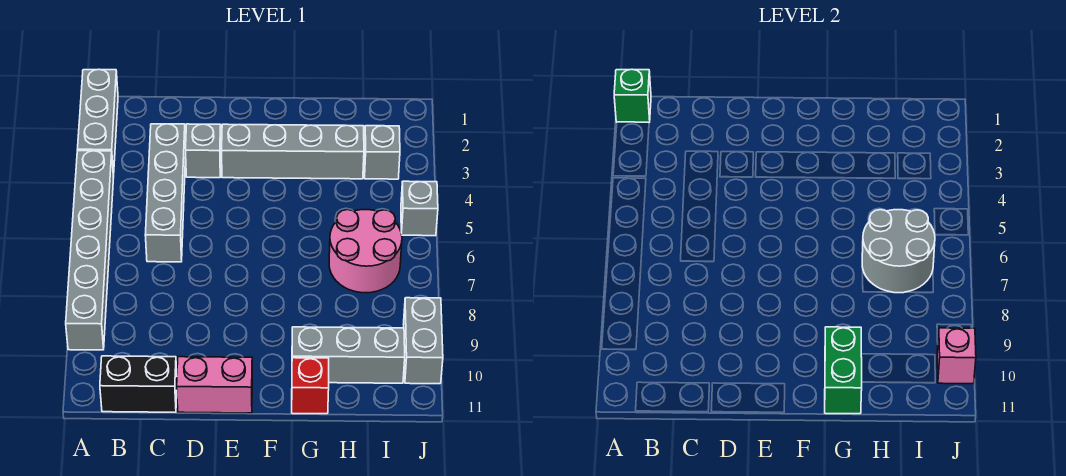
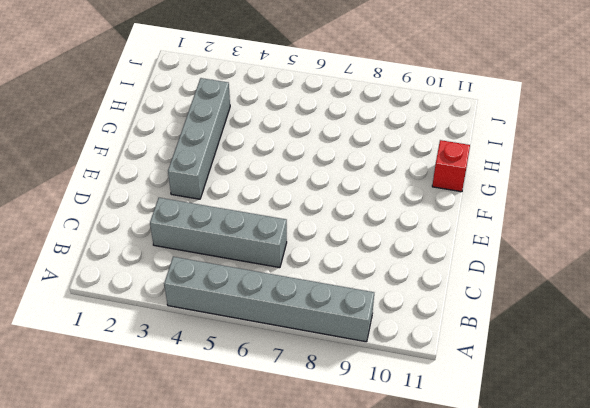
none -> grey brick A1:A3 level 1
none -> black brick B11:C11 level 1
none -> grey brick D3 level 1

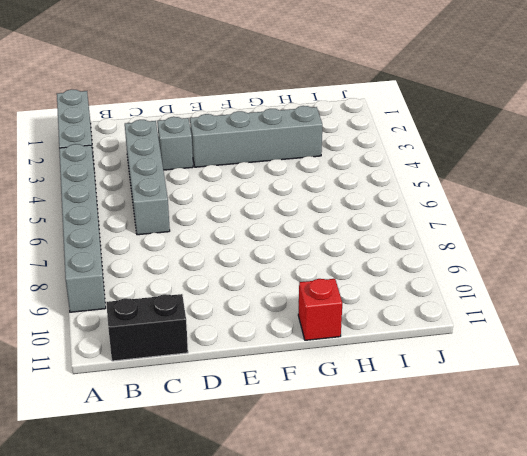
none -> pink brick D11:E11 level 1
none -> grey brick G10:I10 level 1
none -> pink round brick H6:I7 level 1

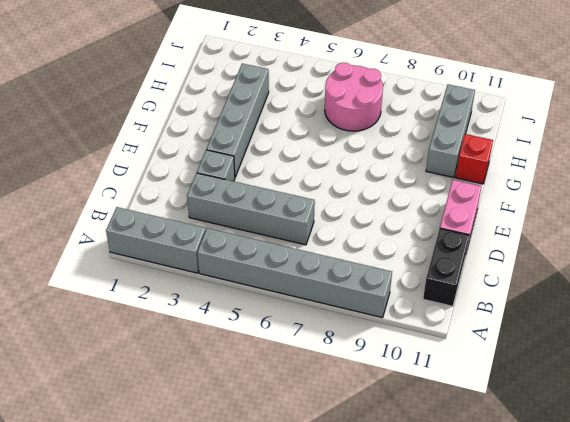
none -> grey brick I3 level 1
none -> grey brick J5 level 1
none -> grey brick J9:J10 level 1

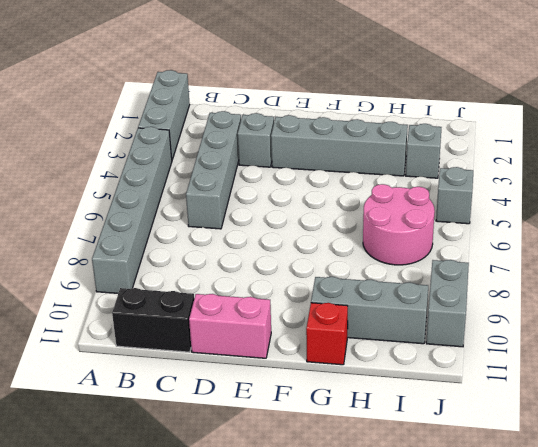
none -> green brick A1 level 2
none -> green brick G10:G11 level 2
none -> grey round brick H6:I7 level 2

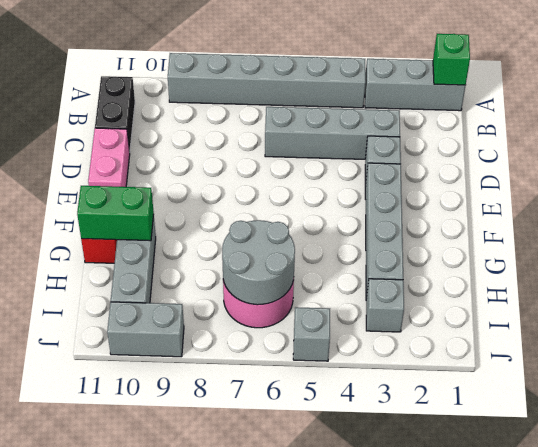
none -> pink brick J10 level 2

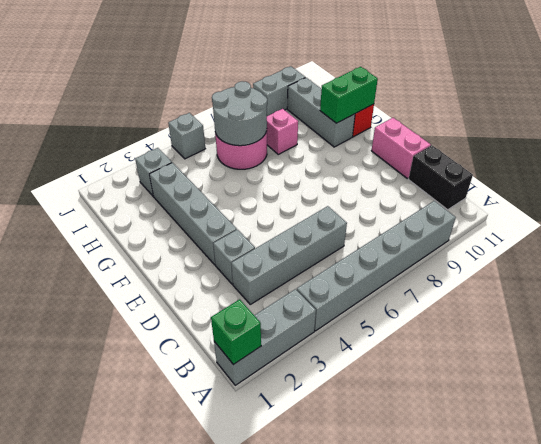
pink brick H8 level 1 -> pink brick J10 level 2

